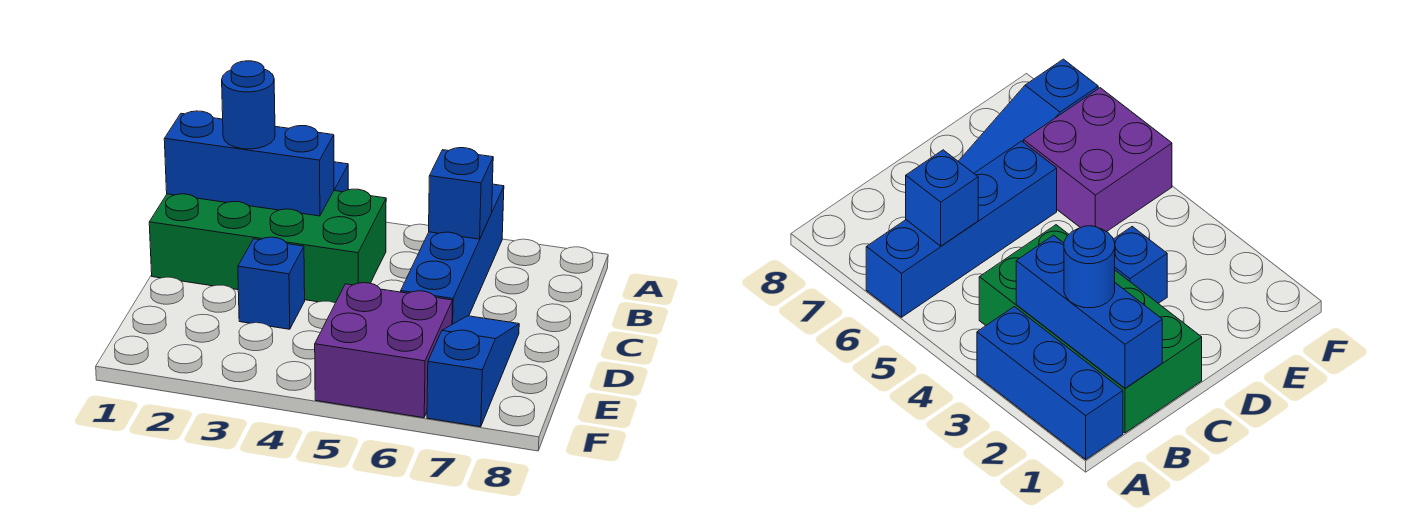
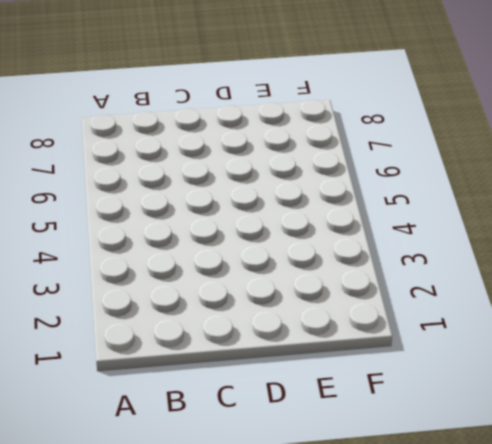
none -> blue brick A1:A3 level 1
none -> blue brick A6:D6 level 1

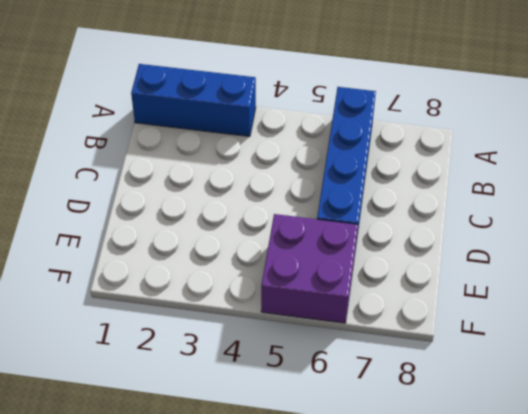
none -> green brick B1:C4 level 1
none -> blue brick D3 level 1

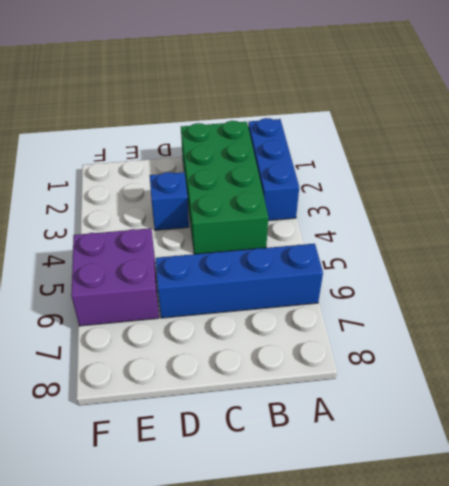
none -> blue slope D7:F7 level 1 top F
none -> blue brick B1:B3 level 2

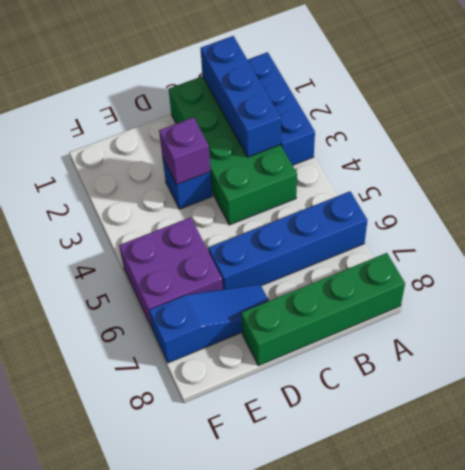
green brick A8:D8 level 1 -> none
purple brick D3 level 2 -> none
none -> blue brick B6 level 2
none -> blue round brick B2 level 3

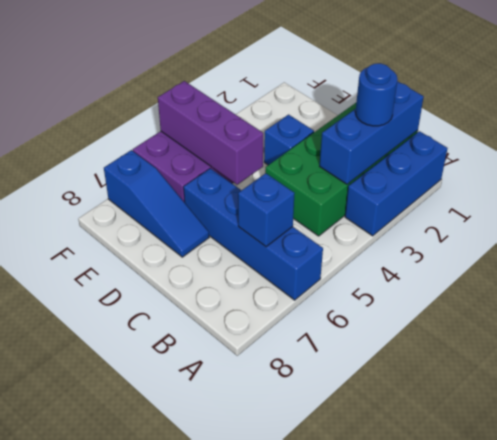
purple brick D5:F5 level 2 -> none

